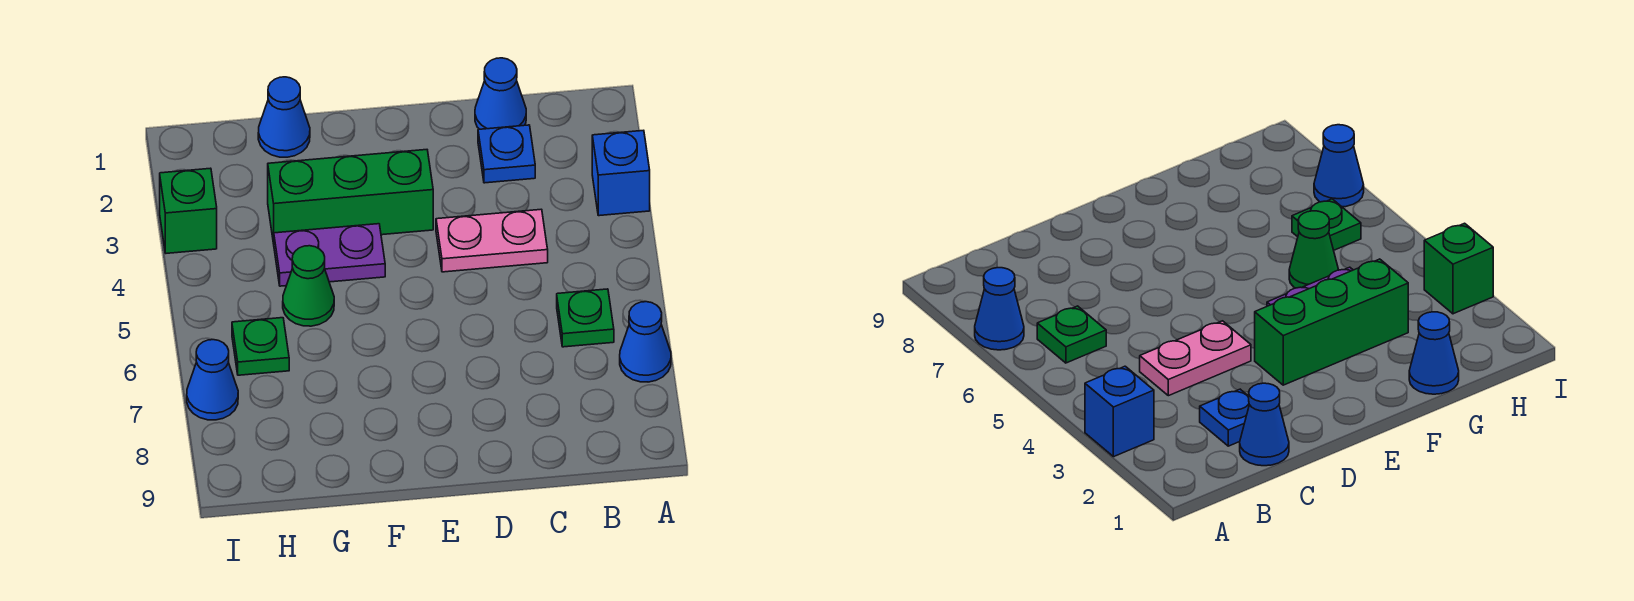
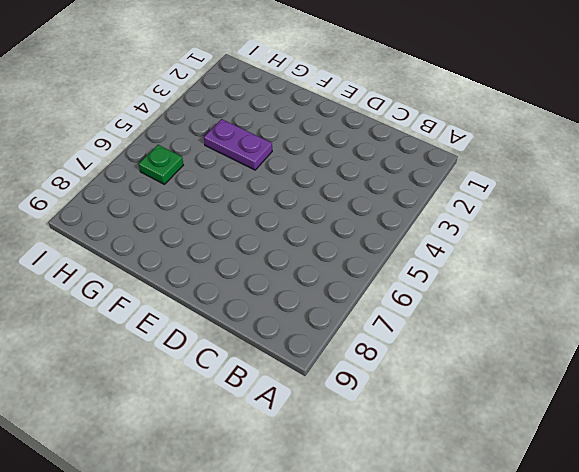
none -> blue brick A3 level 1
none -> blue cone A7 level 1
none -> green plate B6 level 1

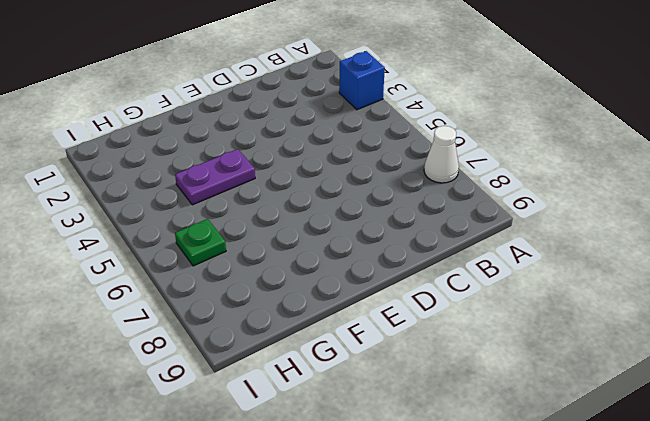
white cone A7 level 1 -> blue cone A7 level 1
none -> green plate B6 level 1
none -> blue cone C1 level 1
none -> blue plate C2 level 1

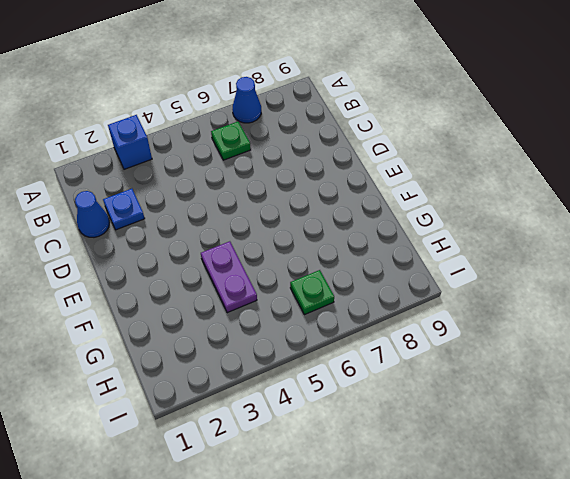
none -> pink plate C4:D4 level 1
none -> green brick E3:G3 level 1
none -> blue cone G1 level 1

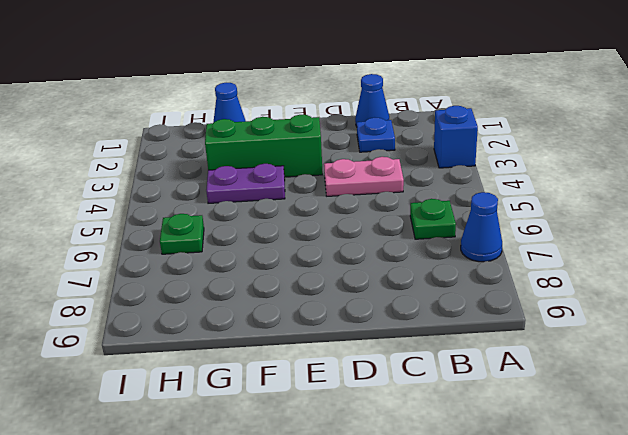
none -> green cone G5 level 1
none -> green brick I3 level 1
none -> blue cone I7 level 1

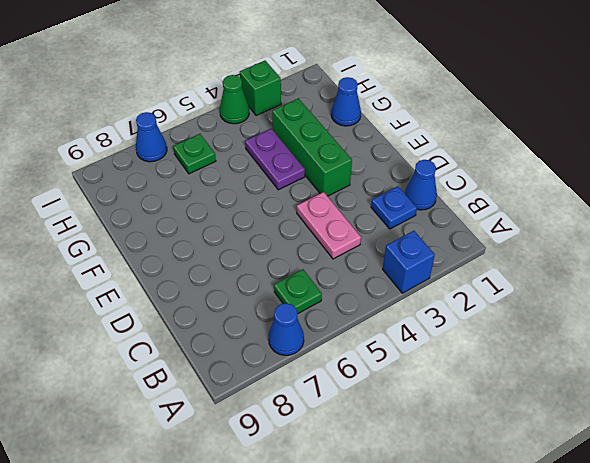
green cone I4 level 1 -> green cone G5 level 1

